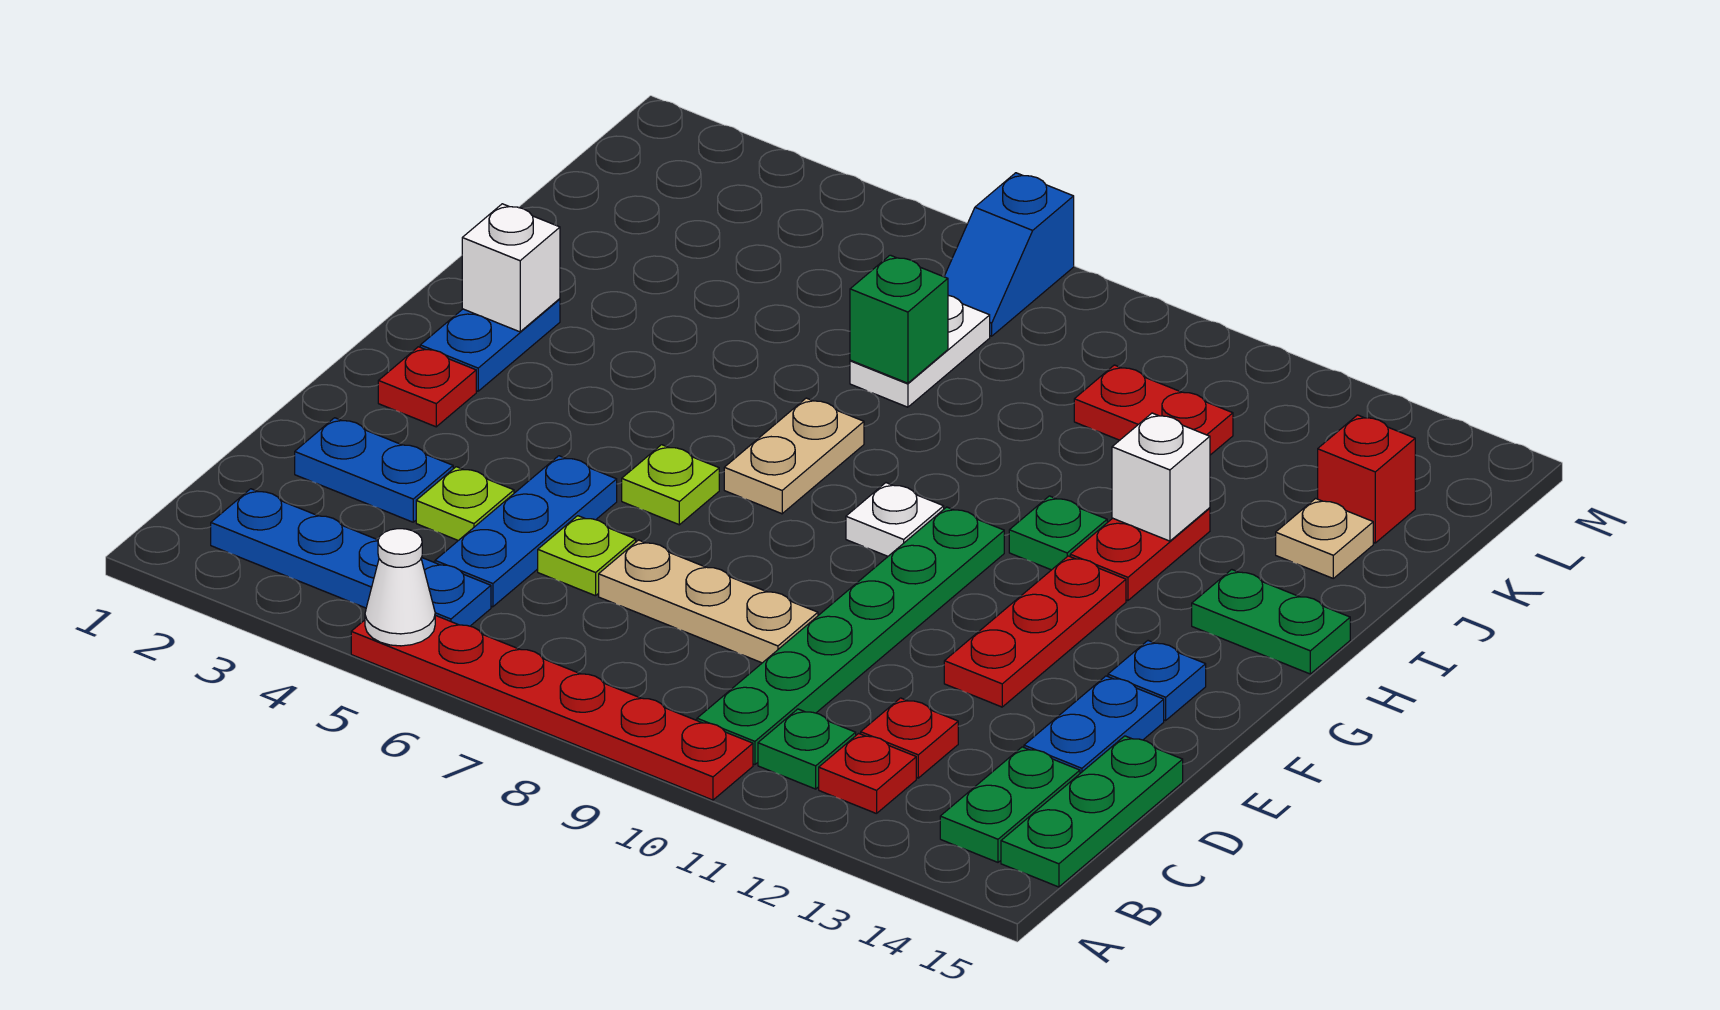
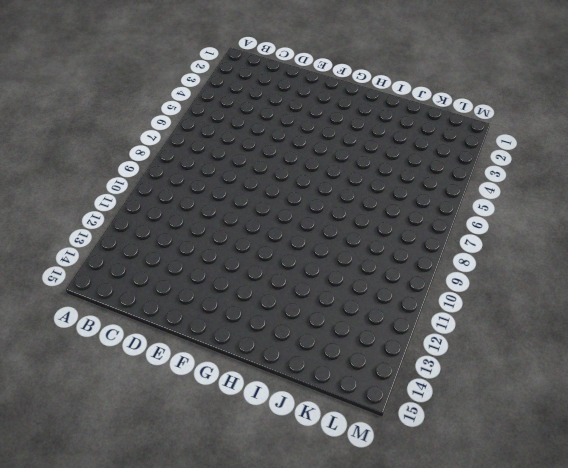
none -> red plate A5:A10 level 1
none -> blue plate B2:B5 level 1
none -> green plate B10:G10 level 1
none -> green plate B11 level 1

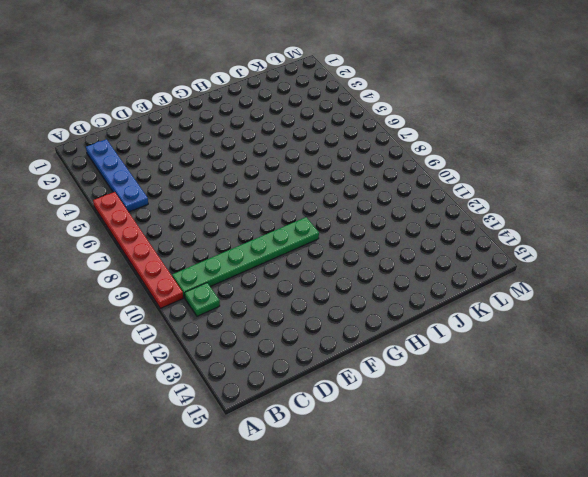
none -> red plate B12 level 1
none -> green plate B14:C14 level 1
none -> green plate B15:D15 level 1
none -> blue plate C5:E5 level 1

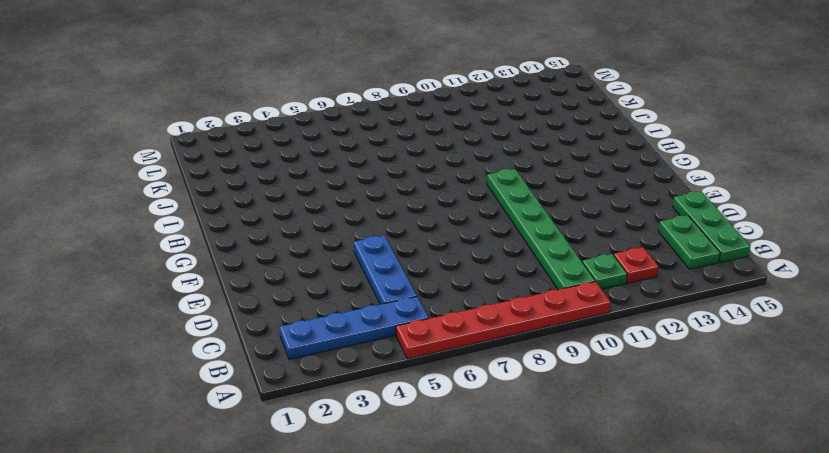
none -> red plate C12 level 1
none -> blue plate D2:D3 level 1
none -> lime plate D4 level 1
none -> lime plate D6 level 1

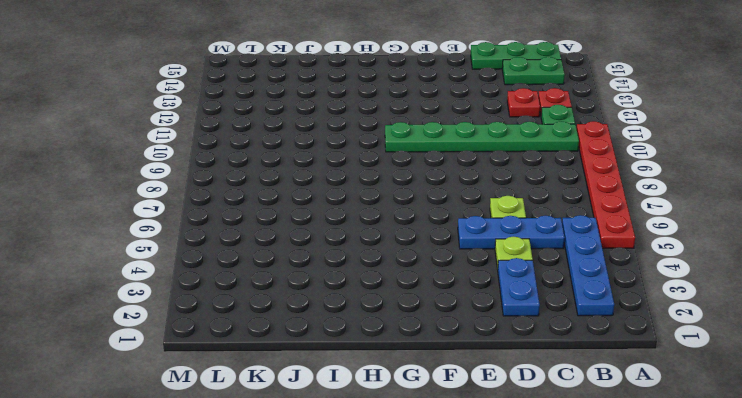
none -> tan plate D7:D9 level 1
none -> blue plate D14:E14 level 1
none -> red plate E12:G12 level 1
none -> red plate F2 level 1

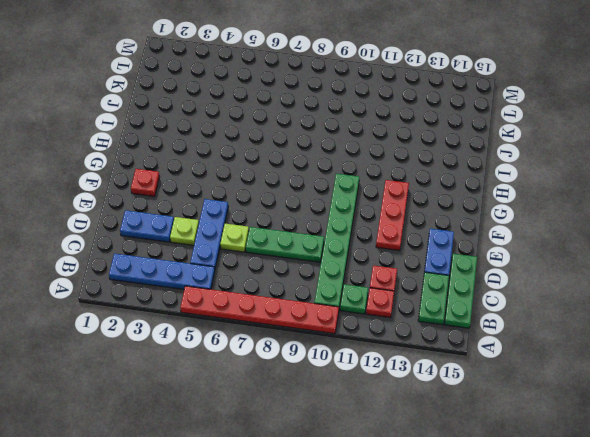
green plate D7:D9 level 1 -> tan plate D7:D9 level 1
none -> lime plate F6 level 1
none -> blue plate F14 level 1
none -> blue plate G2:H2 level 1
none -> tan plate G7:H7 level 1

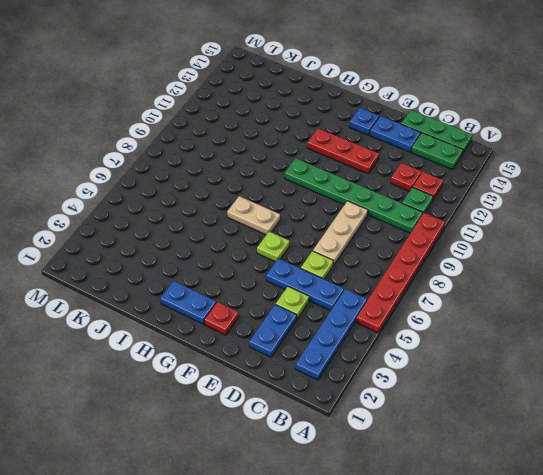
none -> white plate G9 level 1
none -> green plate H11 level 1
none -> red plate H12:I12 level 1
none -> green plate H14:H15 level 1

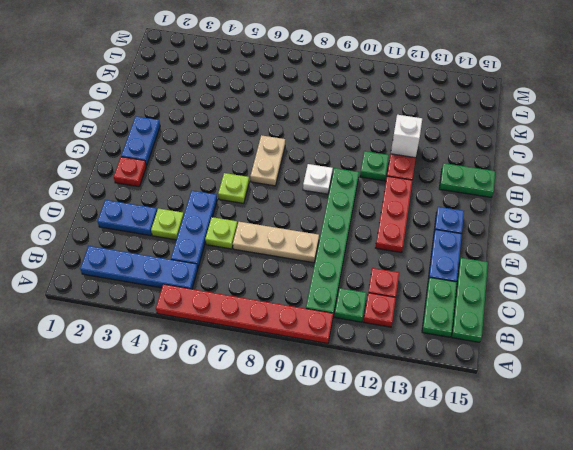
none -> white plate J7:K7 level 1
none -> tan plate J14 level 1
none -> red plate K10:K11 level 1
none -> red brick K14 level 1

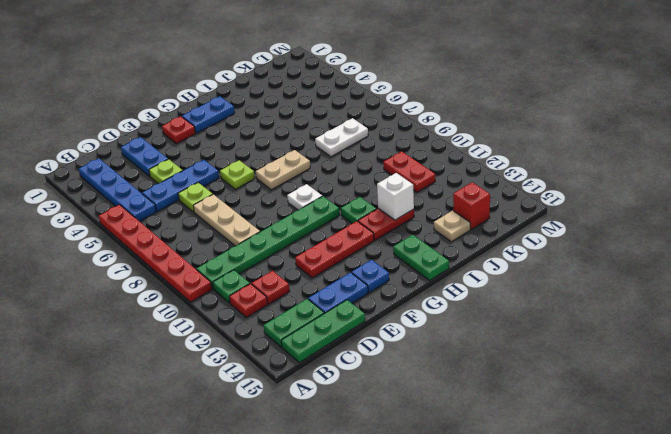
none -> blue slope L7:M7 level 1 top M
none -> white cone A5 level 2
none -> white brick H2 level 2
none -> green brick J7 level 2

